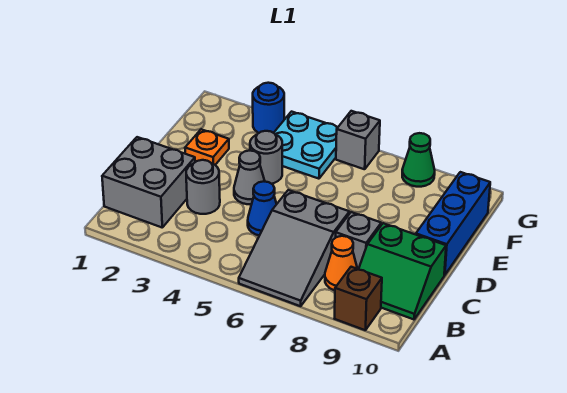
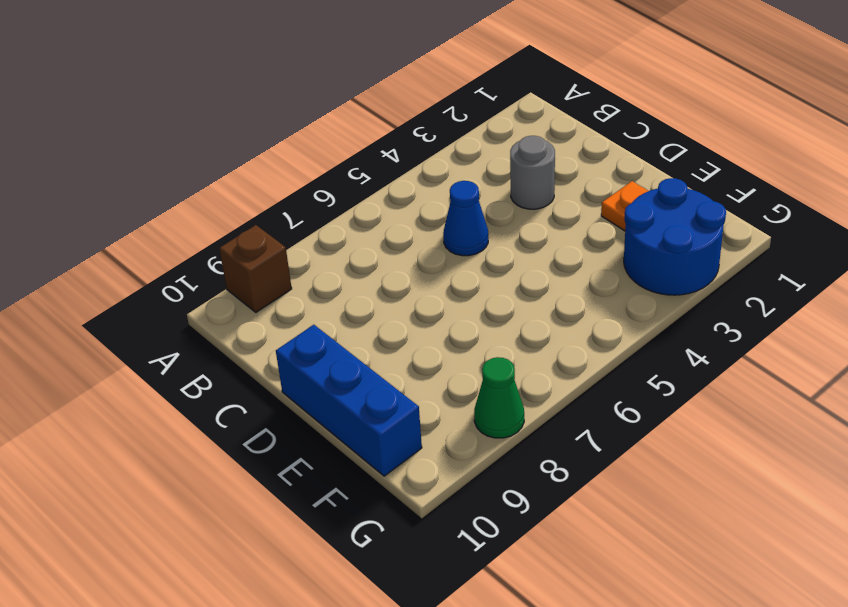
blue round brick F2:G3 level 1 -> blue round brick G3 level 1
none -> grey slope A6:C7 level 1 top C
none -> grey brick B1:C2 level 1
none -> orange cone B8 level 1

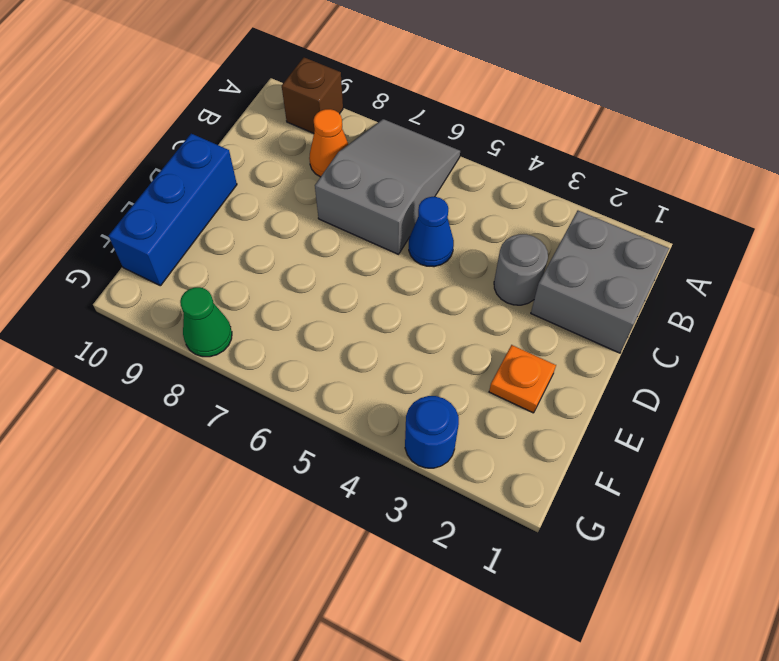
none -> green slope B9:C10 level 1 top C
none -> grey brick C8 level 1
none -> grey cone D4 level 1

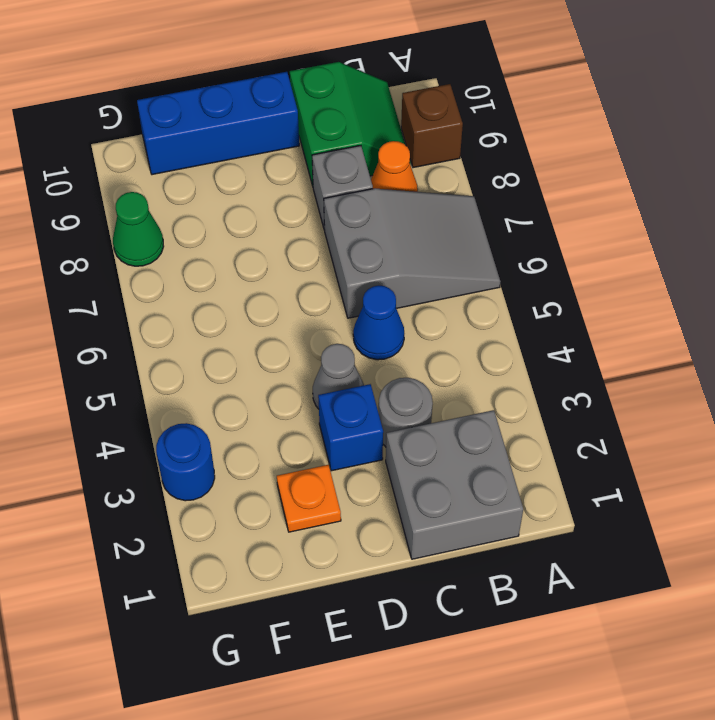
blue brick D3 level 1 -> none
none -> grey round brick E4 level 1
none -> cyan plate F4:G5 level 1
none -> grey brick G6 level 1

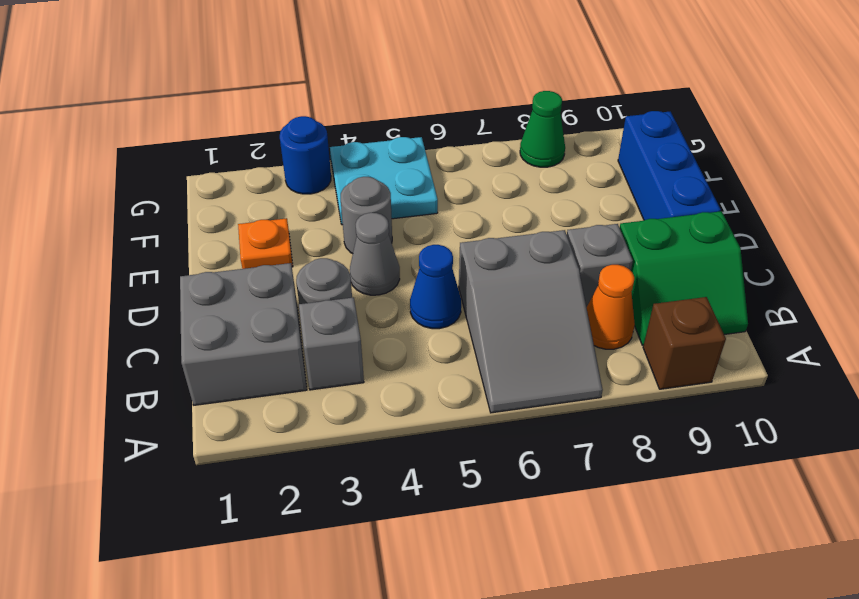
grey brick B3 level 1 -> grey brick G6 level 1

